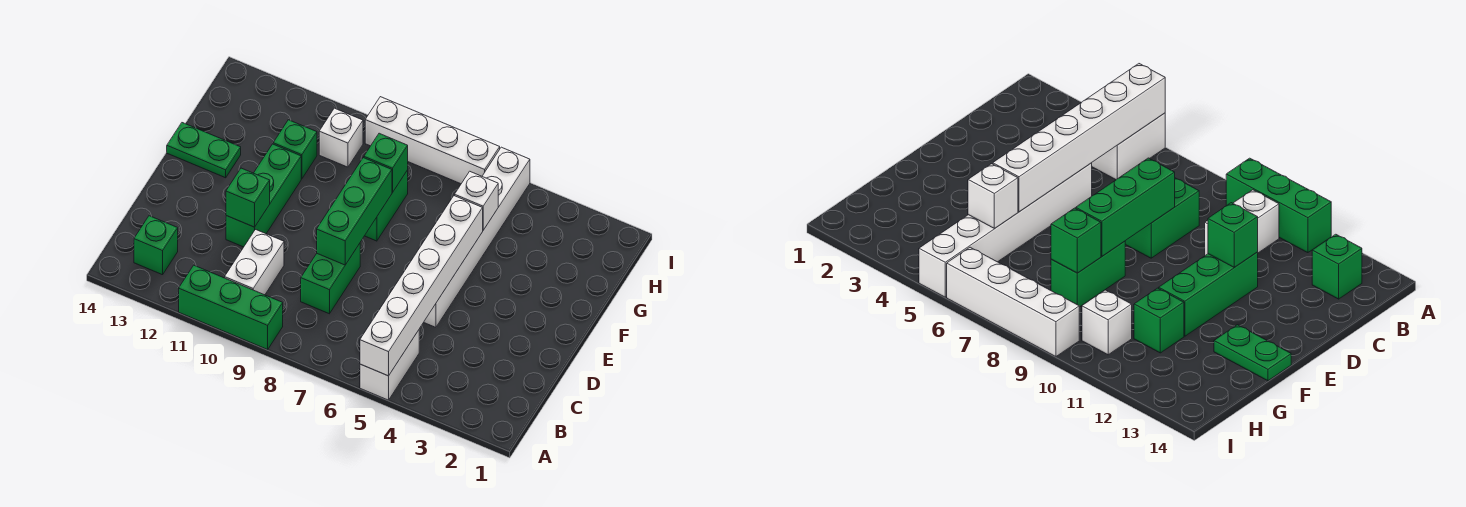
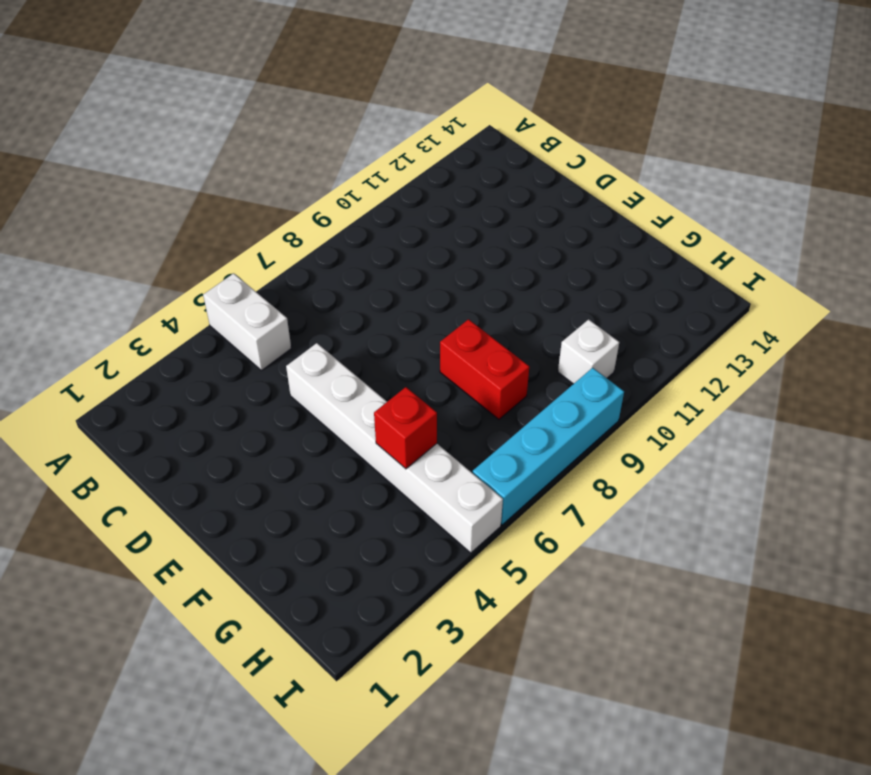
red brick F8:G8 level 1 -> green brick F8:G8 level 1
red brick G5 level 2 -> white brick G5 level 2
cyan brick I6:I9 level 1 -> white brick I6:I9 level 1
none -> green brick A9:A11 level 1
none -> white brick B10:C10 level 1
none -> green brick B13 level 1

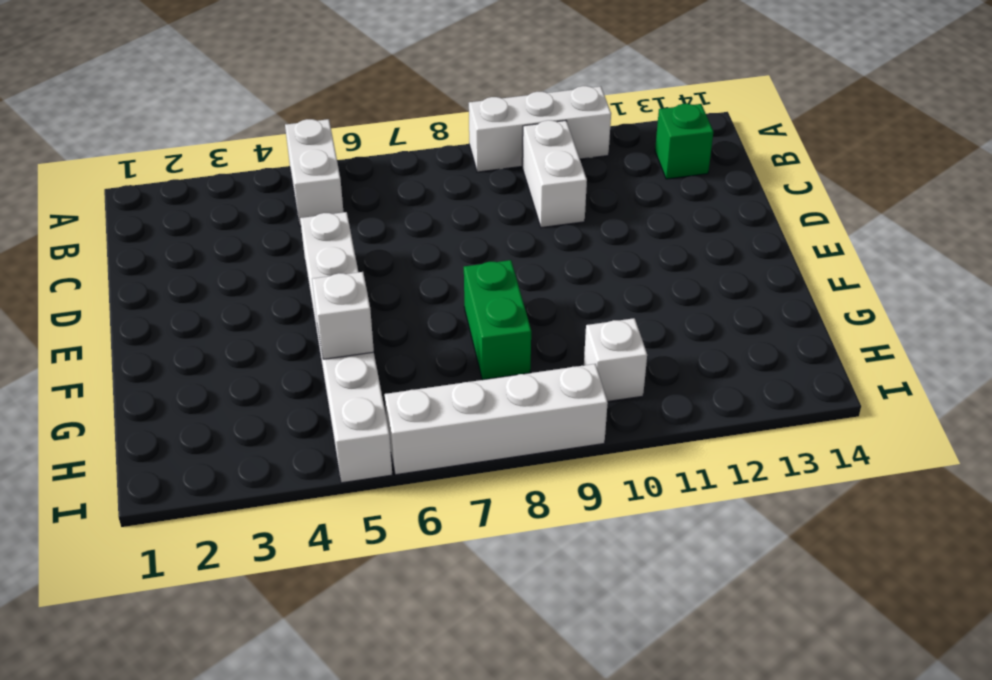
white brick A9:A11 level 1 -> green brick A9:A11 level 1
none -> green brick C8:D8 level 1
none -> green brick D11:F11 level 1
none -> green plate F13:F14 level 1

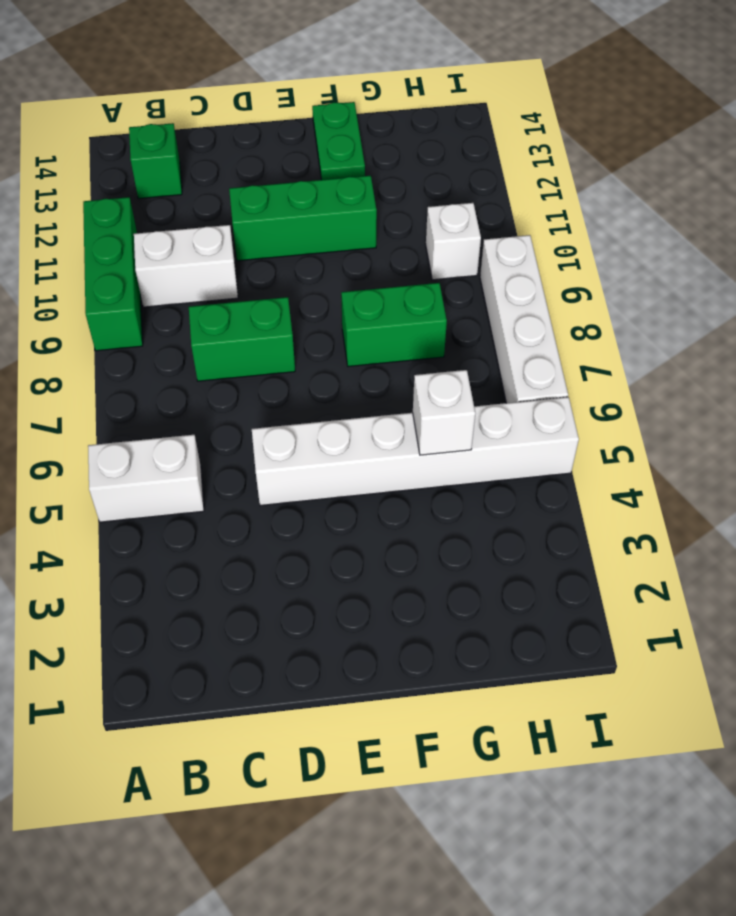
none -> green brick G11 level 1
none -> white brick A5:F5 level 2
none -> green brick D8:F8 level 2

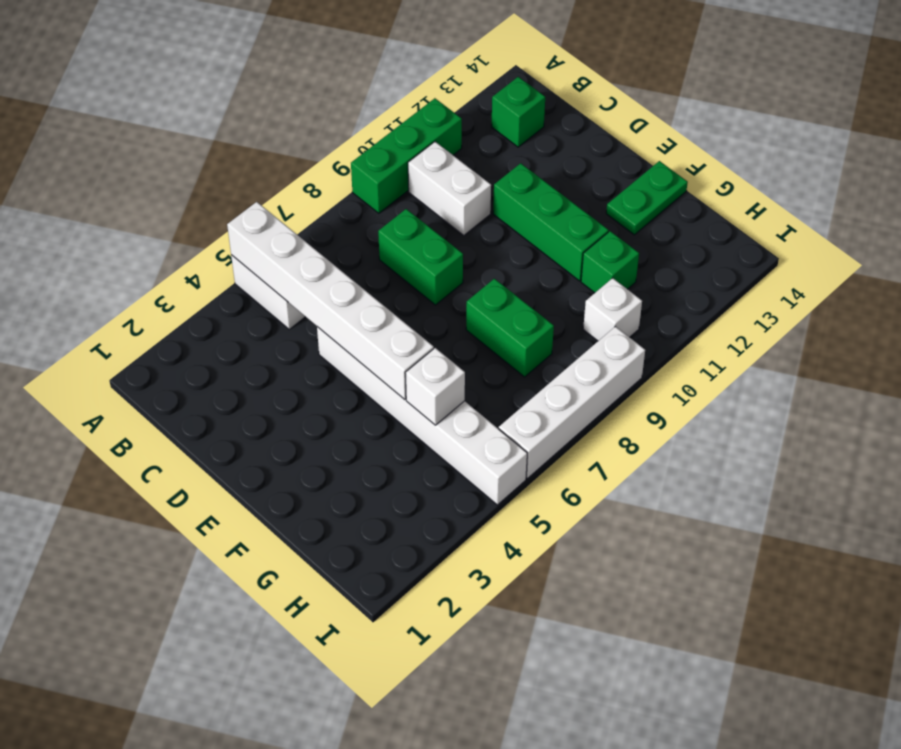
none -> green brick D8:F8 level 2
none -> green brick D11 level 2
none -> green brick G8 level 2

